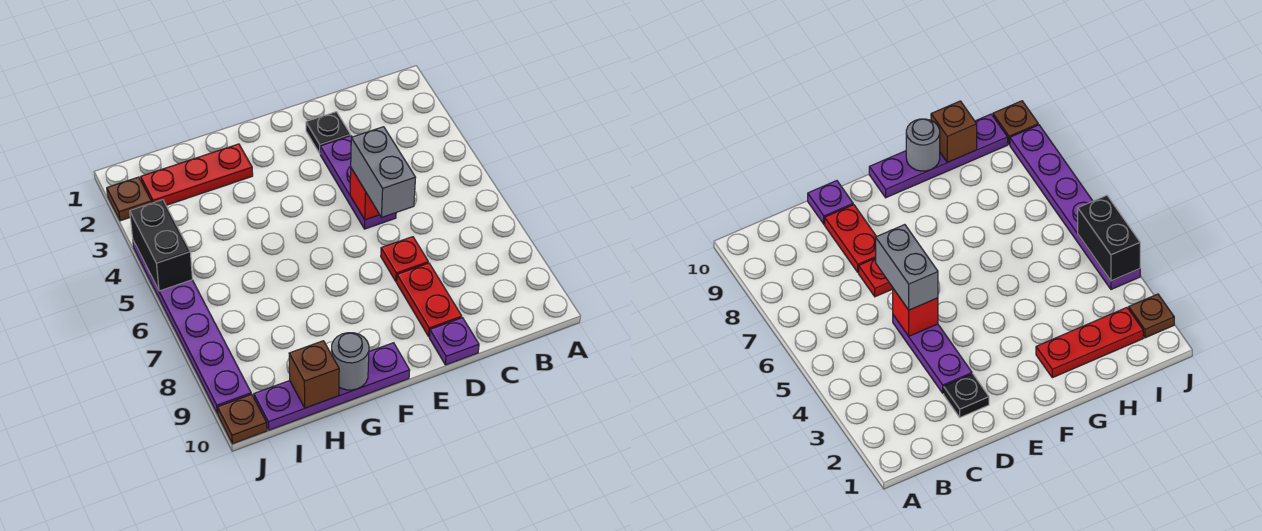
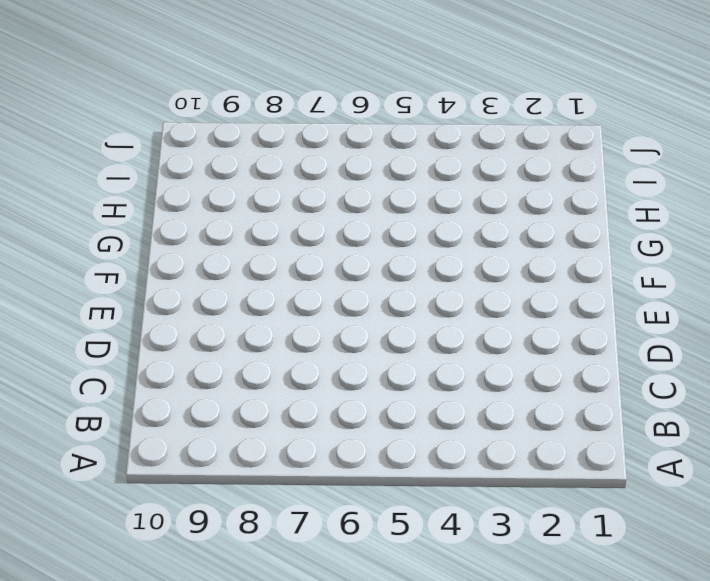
none -> black plate D2 level 1
none -> purple plate D3:D5 level 1
none -> red plate D7 level 1

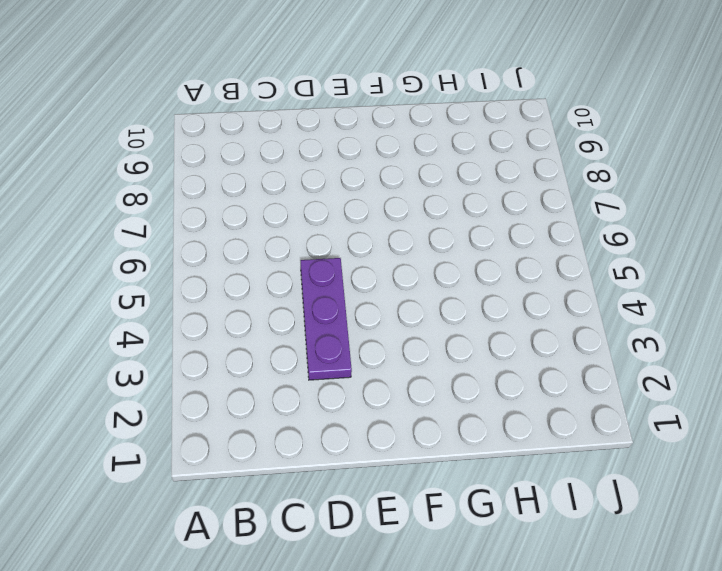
none -> black plate D2 level 1
none -> red plate D7 level 1
none -> red plate D8:D9 level 1

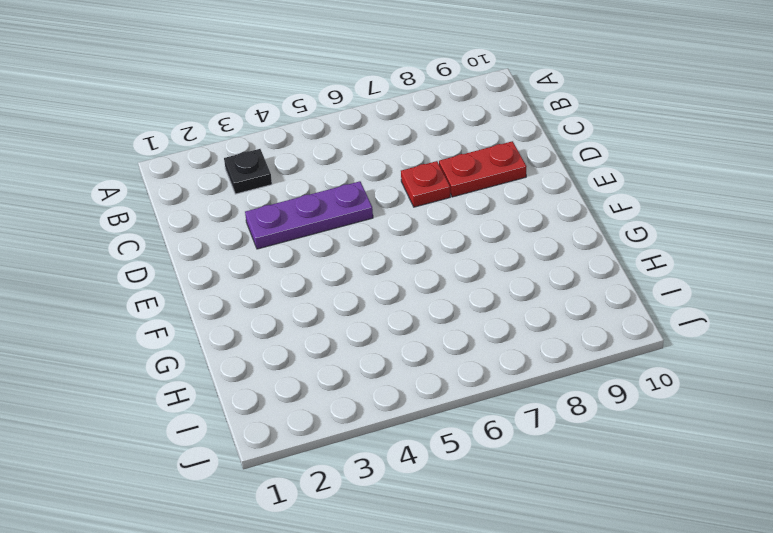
black plate B3 level 1 -> black plate D2 level 1
none -> purple plate D10 level 1
none -> purple plate F10:I10 level 1
none -> red plate G2:I2 level 1

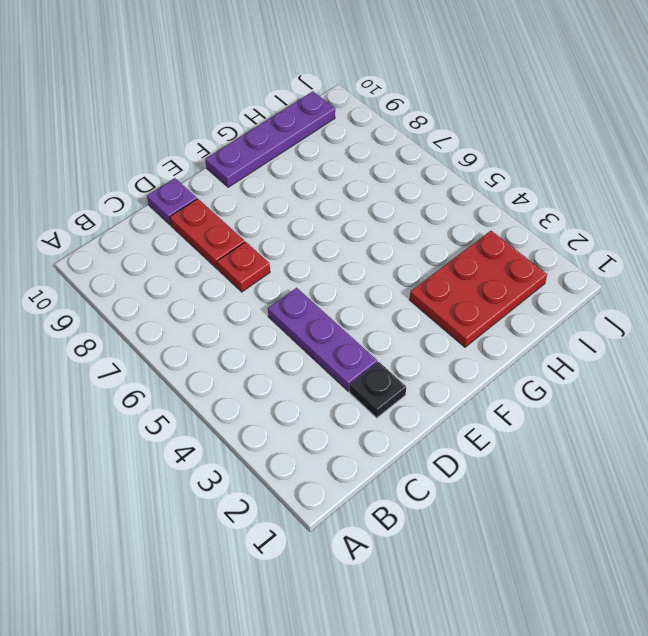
red plate G2:I3 level 1 -> red plate G2:I2 level 1
none -> brown plate J2 level 1
none -> purple plate J4:J9 level 1
none -> brown plate J10 level 1

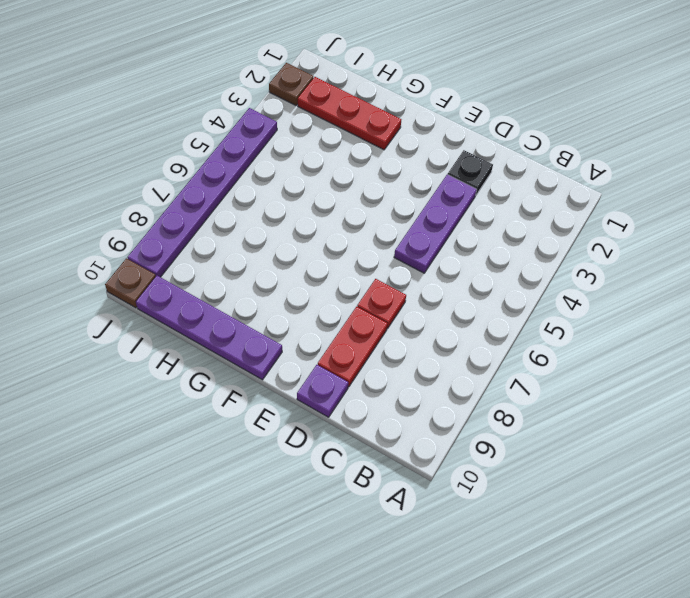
none -> red brick D5 level 2
none -> grey round brick G10 level 2
none -> brown brick H10 level 2

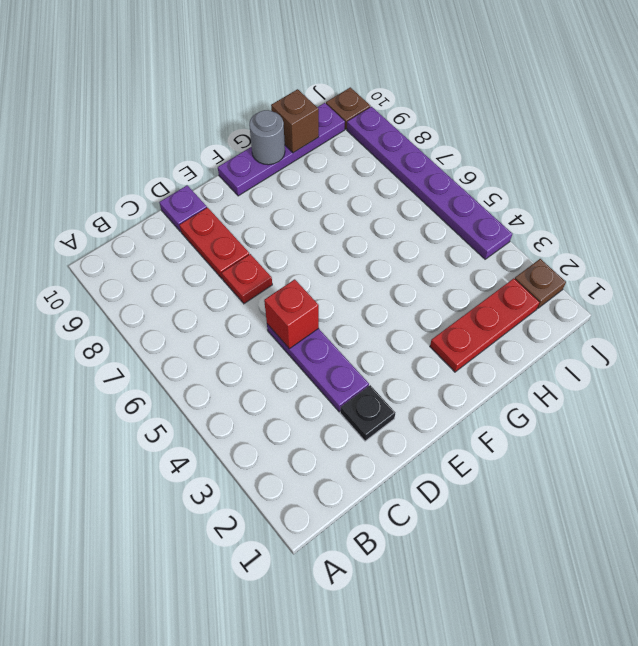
none -> black brick J4:J5 level 2
none -> grey brick D5:D6 level 3

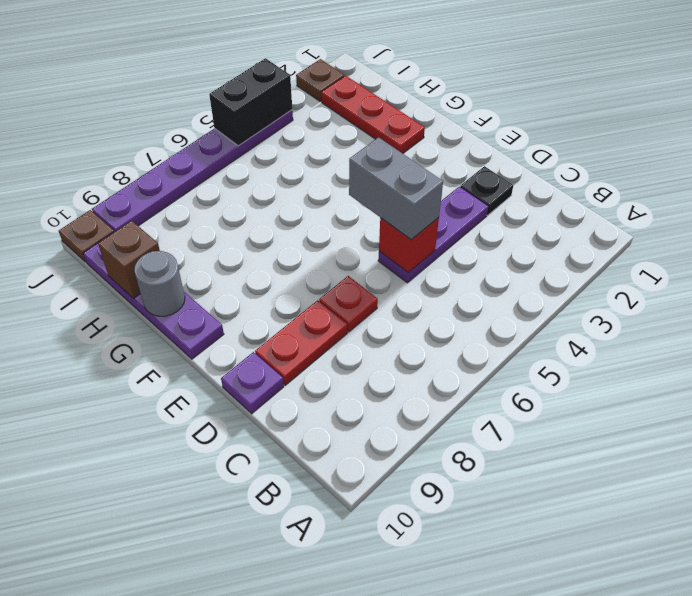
grey brick D5:E5 level 3 -> grey brick D5:D6 level 3

